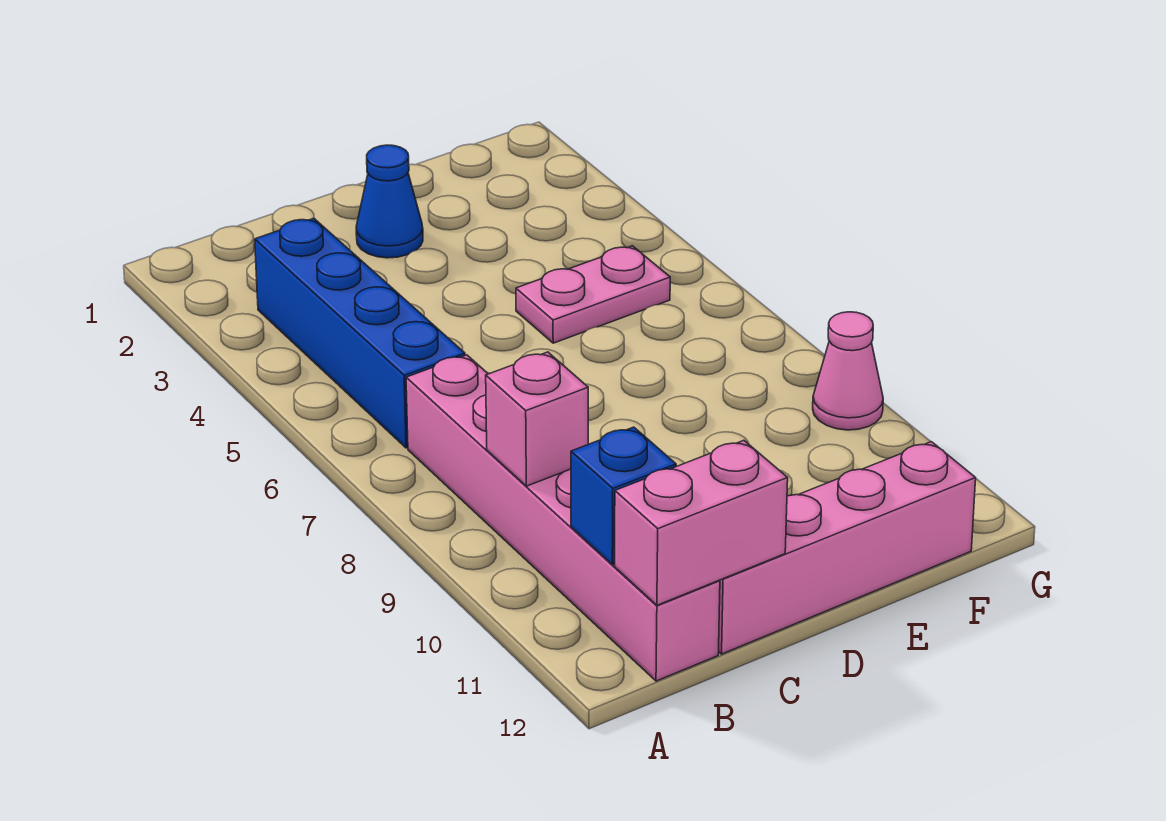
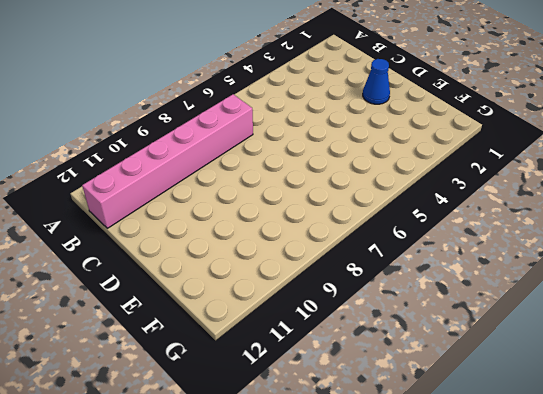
none -> blue brick B3:B6 level 1
none -> pink brick C12:F12 level 1

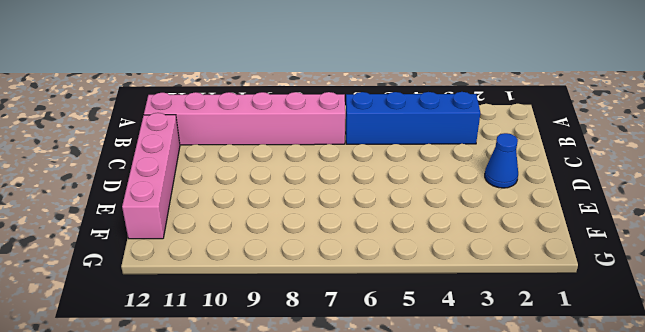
none -> pink plate E5:F5 level 1
none -> pink cone G9 level 1

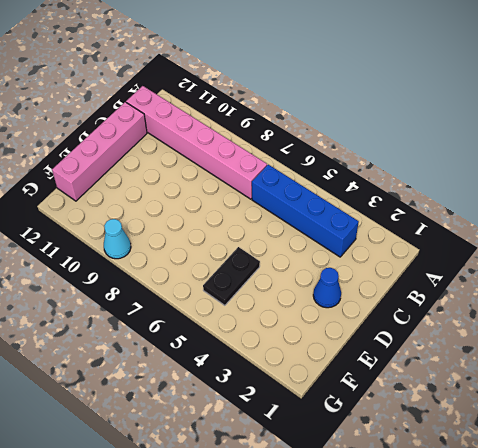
black plate E5:F5 level 1 -> pink plate E5:F5 level 1
cyan cone G9 level 1 -> pink cone G9 level 1
none -> pink brick B9 level 2
none -> blue brick B11 level 2

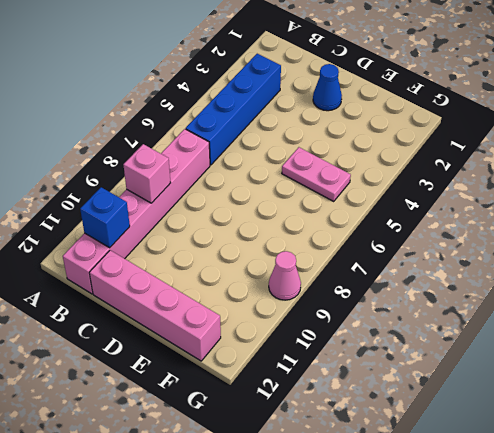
none -> pink brick B12:C12 level 2

